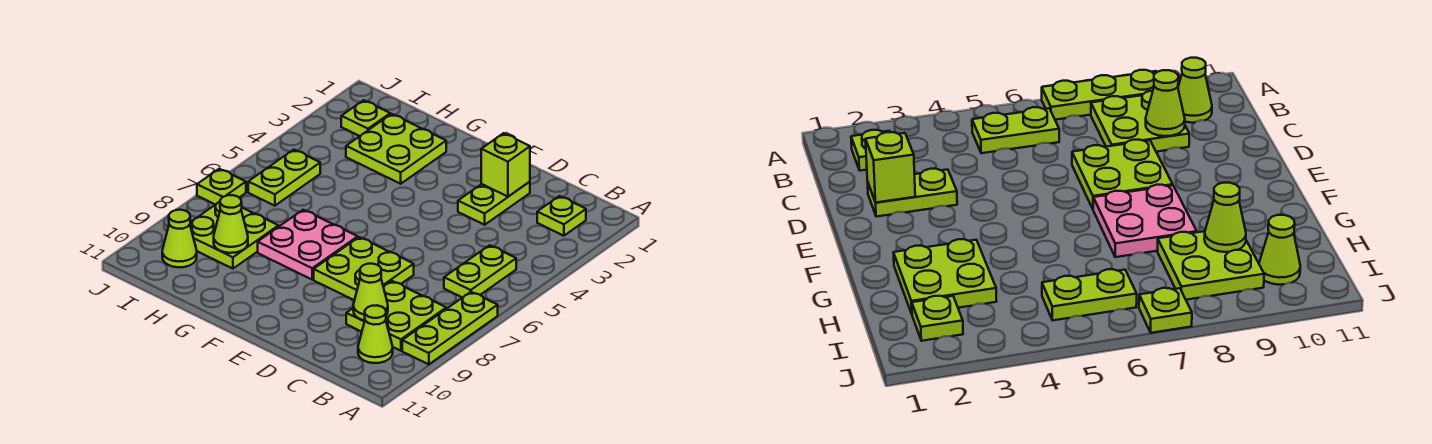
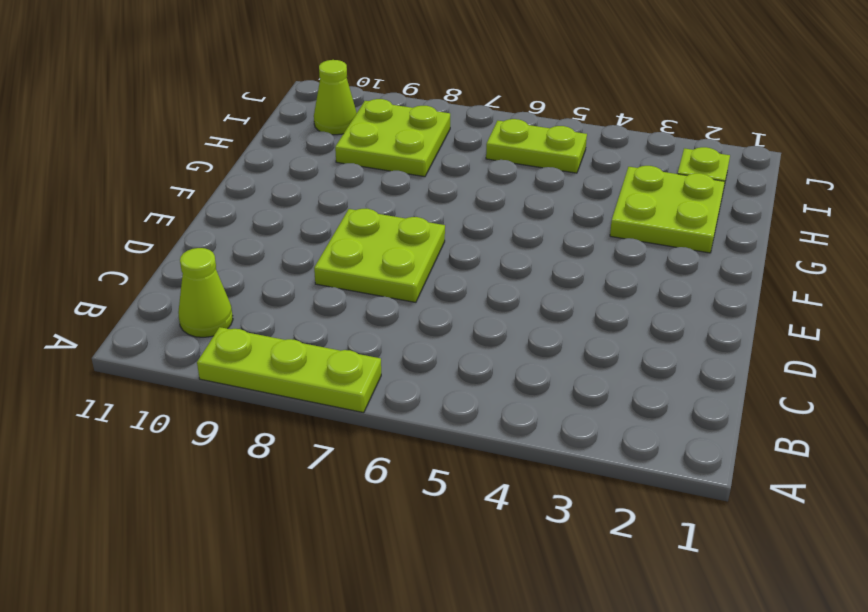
none -> lime plate B2 level 1
none -> lime plate B5:B6 level 1
none -> lime plate B8:C9 level 1

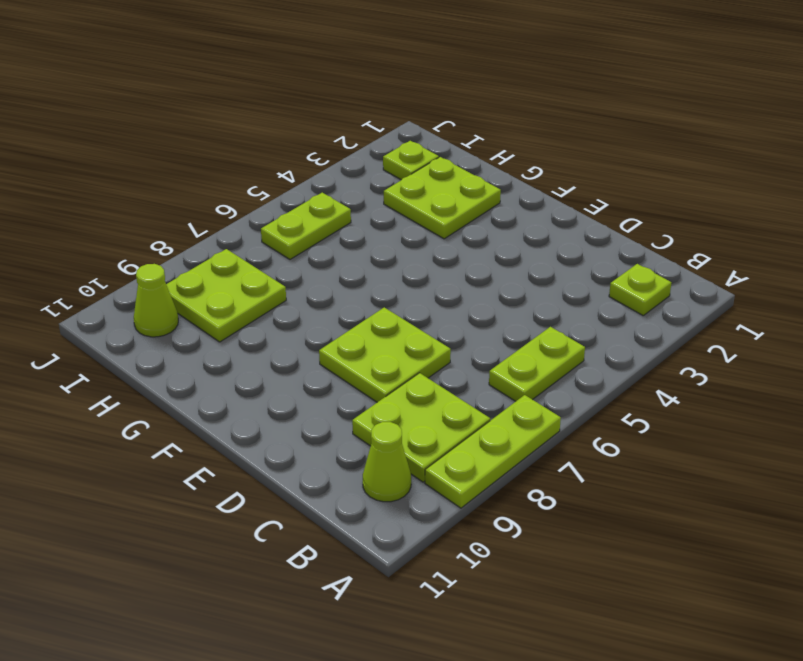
none -> lime plate D2:D3 level 1
none -> pink plate F7:G8 level 1
none -> lime plate J7 level 1

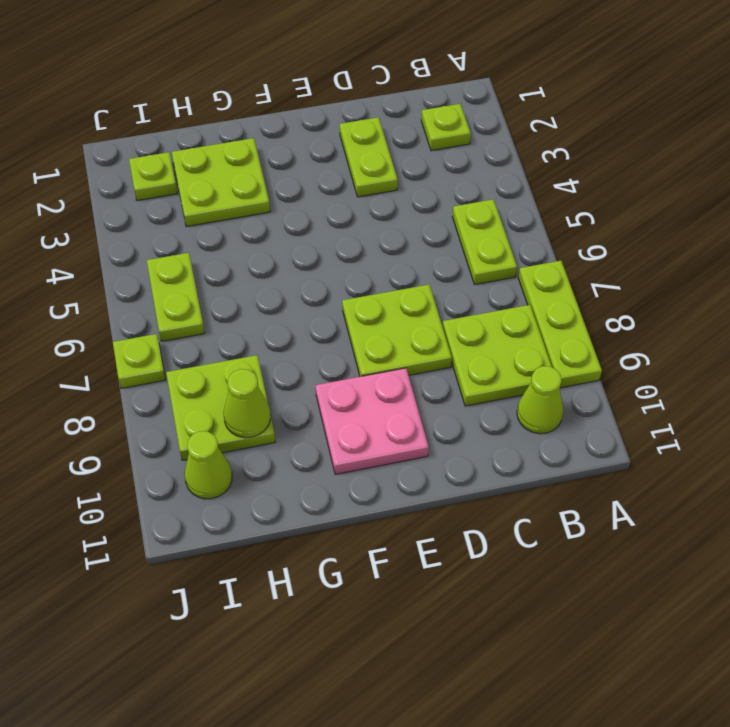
pink plate E9:F10 level 1 -> pink plate F7:G8 level 1
none -> lime cone C9 level 2
none -> lime brick D2 level 2

